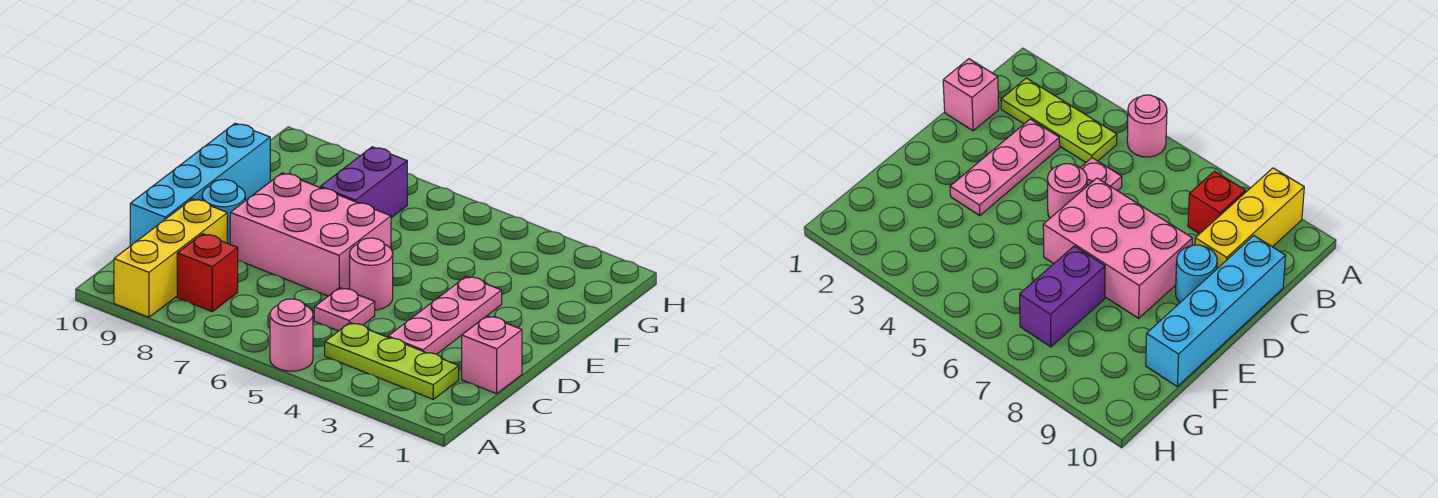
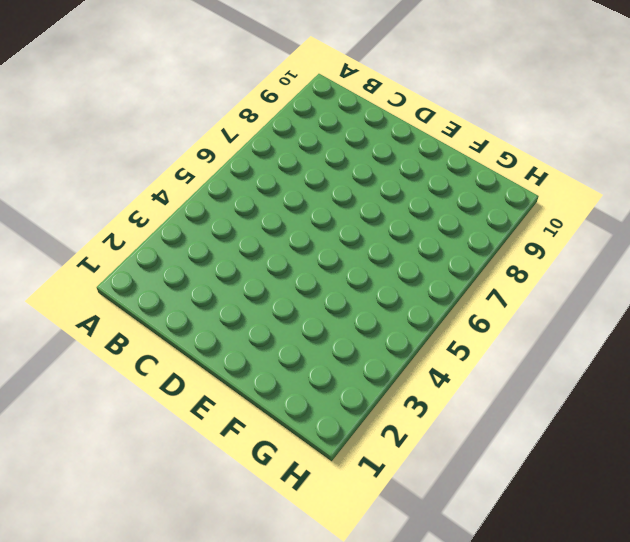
none -> pink round brick A5 level 1
none -> yellow brick A9:C9 level 1
none -> lime plate B2:B4 level 1

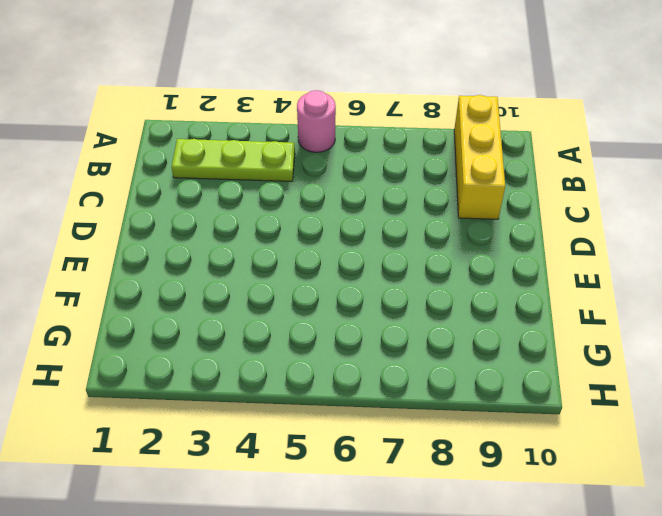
none -> red brick B8 level 1
none -> pink brick C1 level 1
none -> pink plate C3:E3 level 1

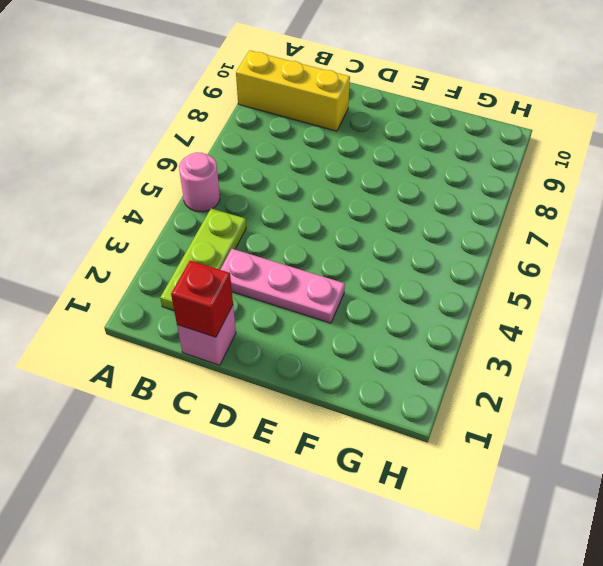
red brick C1 level 2 -> red brick B8 level 1
none -> pink plate C5 level 1
none -> cyan brick C10:F10 level 1
none -> pink round brick D5 level 1

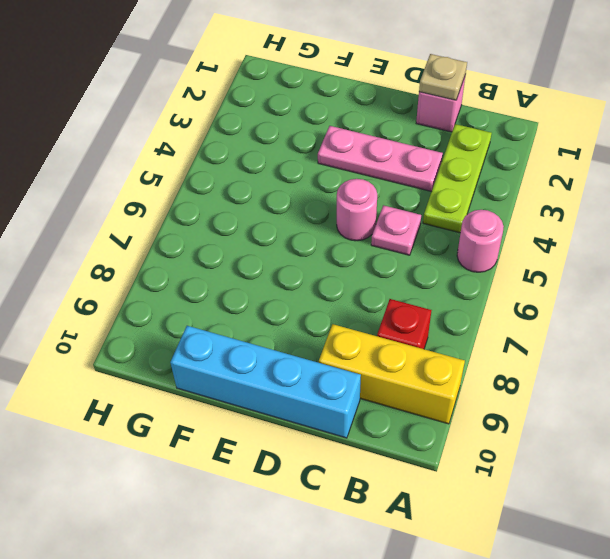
tan plate C1 level 2 -> none
none -> pink brick D6:E8 level 1
none -> cyan round brick D9 level 1
none -> purple brick F7:G7 level 1

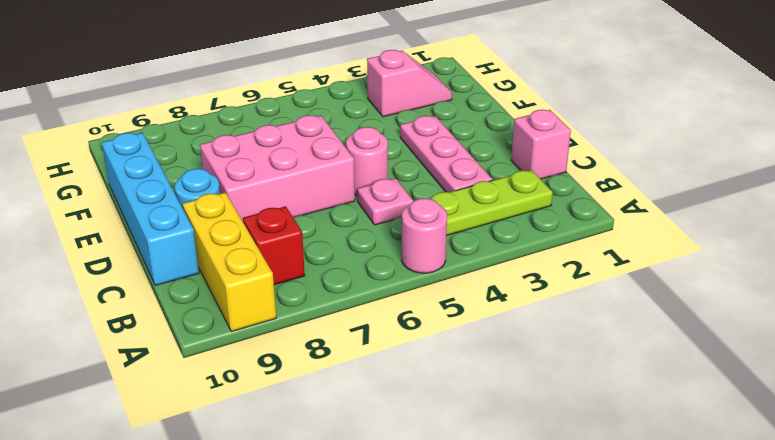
pink slope G2:G3 level 1 top 3 -> none
none -> purple brick F7:G7 level 1

